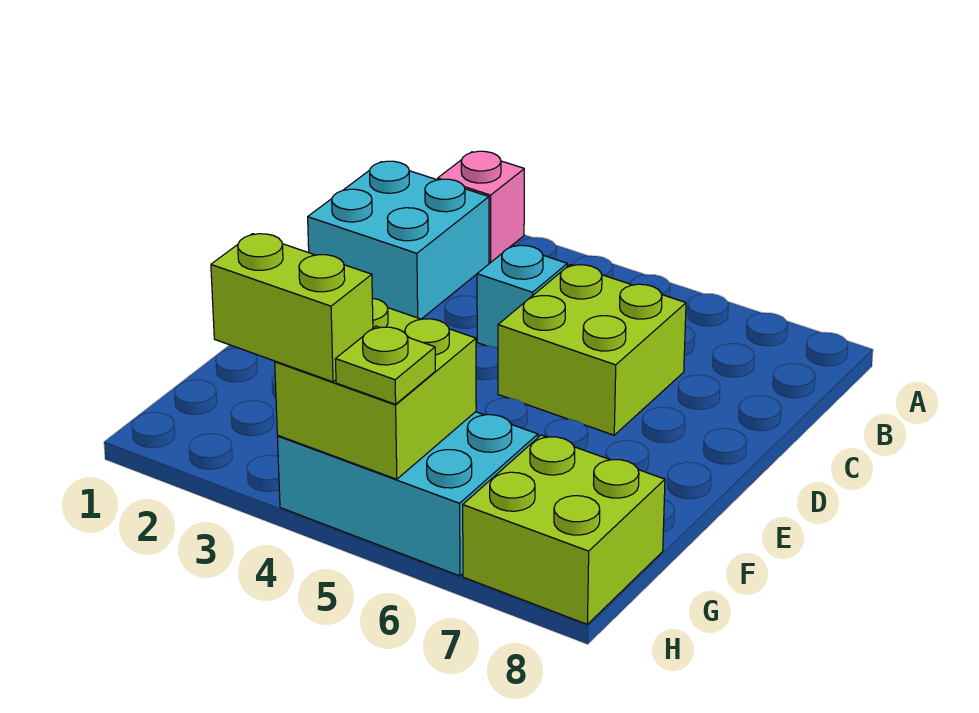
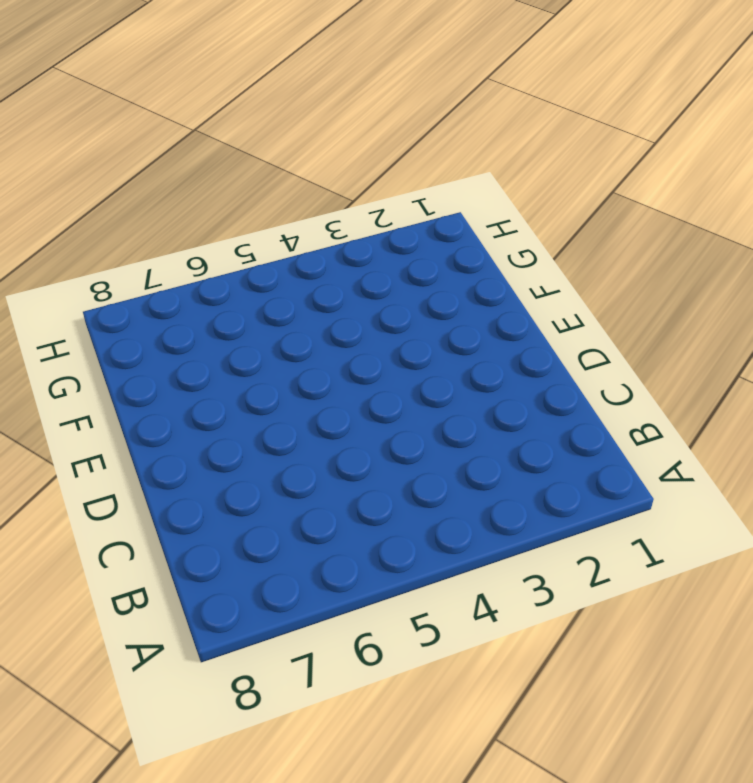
none -> pink brick A2 level 1
none -> cyan brick B1:C2 level 1

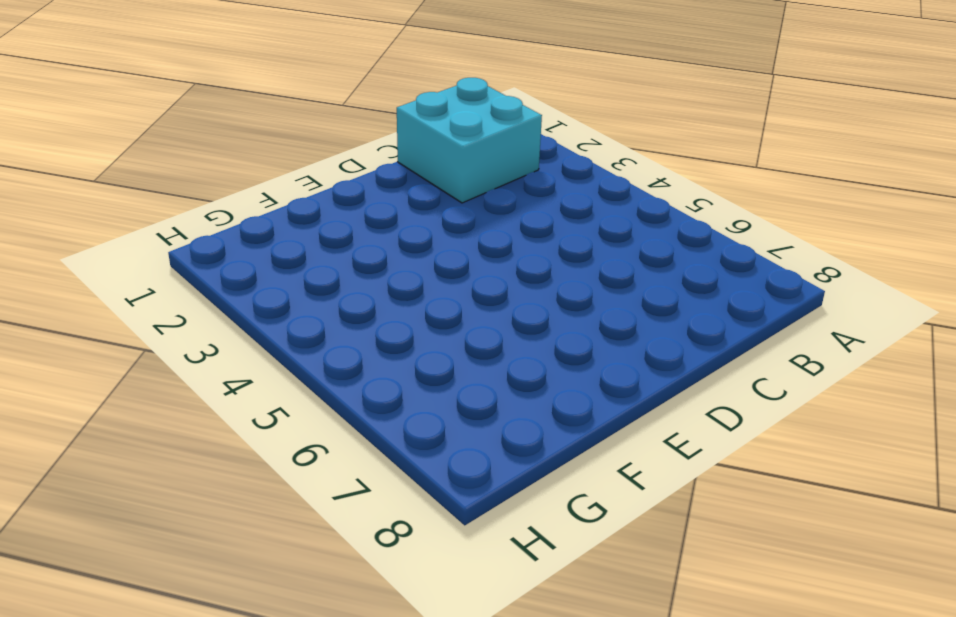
none -> pink brick A2 level 1
none -> cyan brick C4 level 1

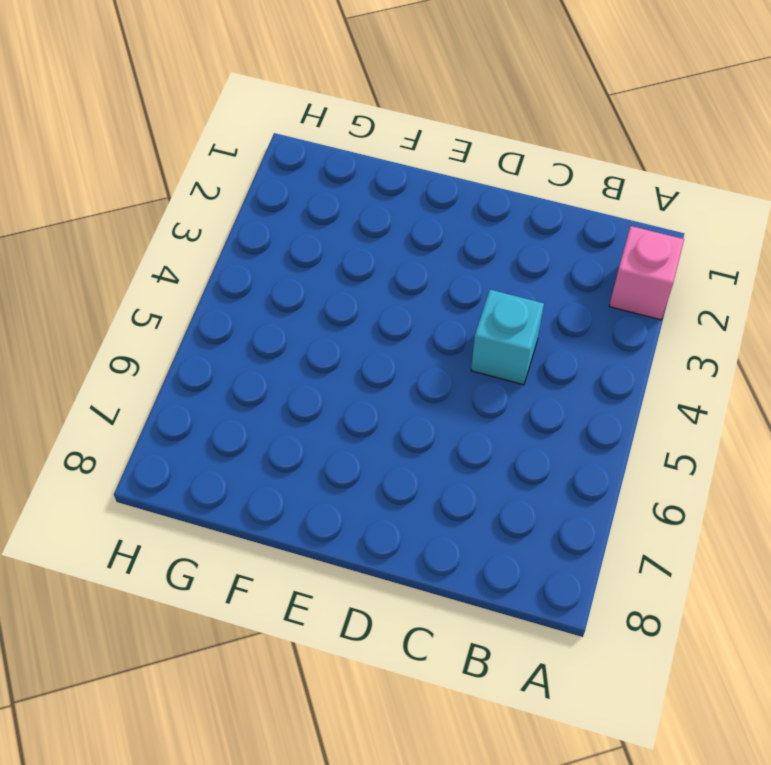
none -> cyan brick B1:C2 level 1
none -> lime brick C5:D6 level 1

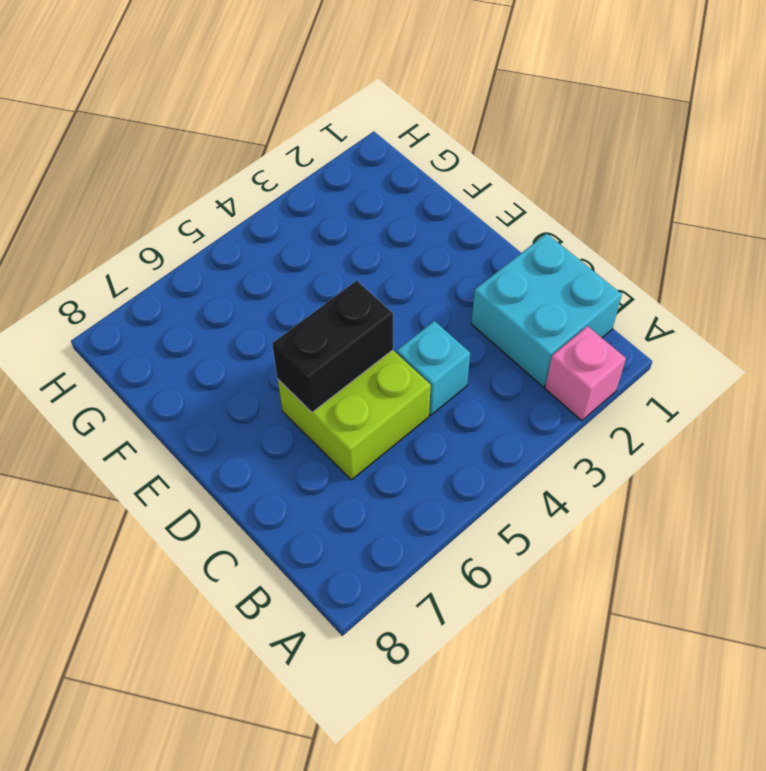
black brick D5:D6 level 2 -> none
none -> cyan brick G4:H6 level 1
none -> lime brick G7:H8 level 1

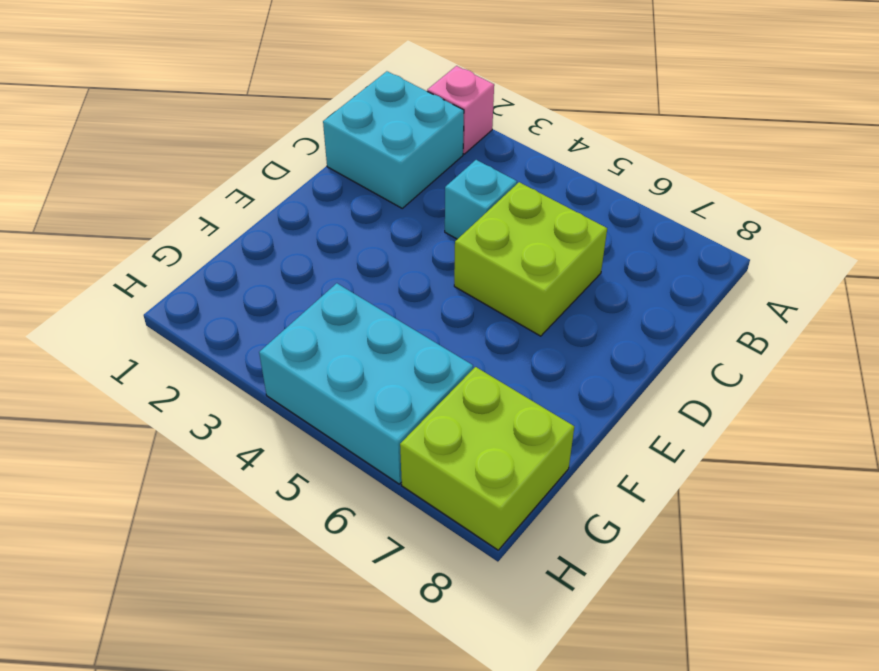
none -> lime brick G4:H5 level 2
none -> lime brick H3:H4 level 3

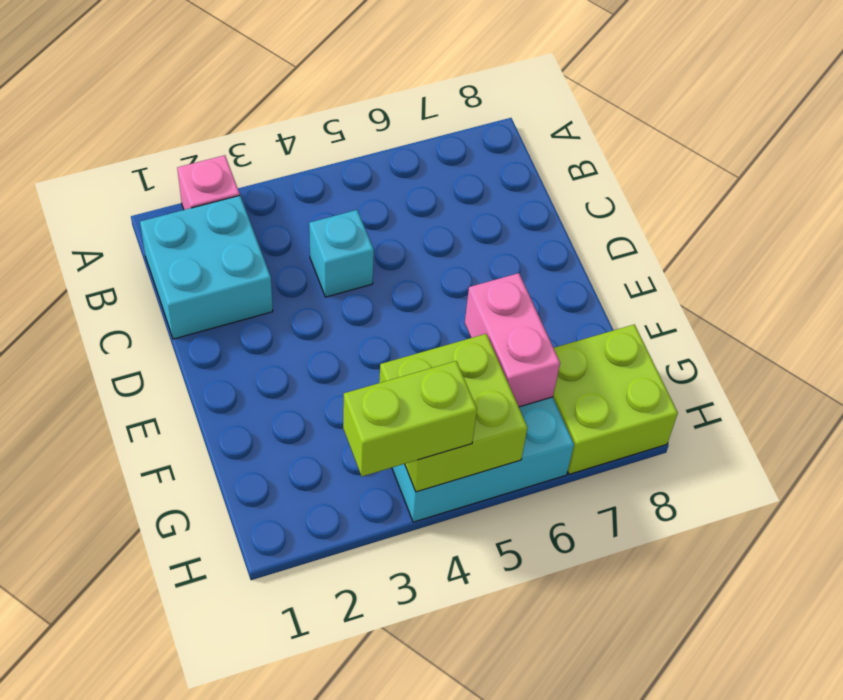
pink brick F6:G6 level 2 -> none
none -> lime brick C5:D6 level 1
none -> lime plate H5 level 3

